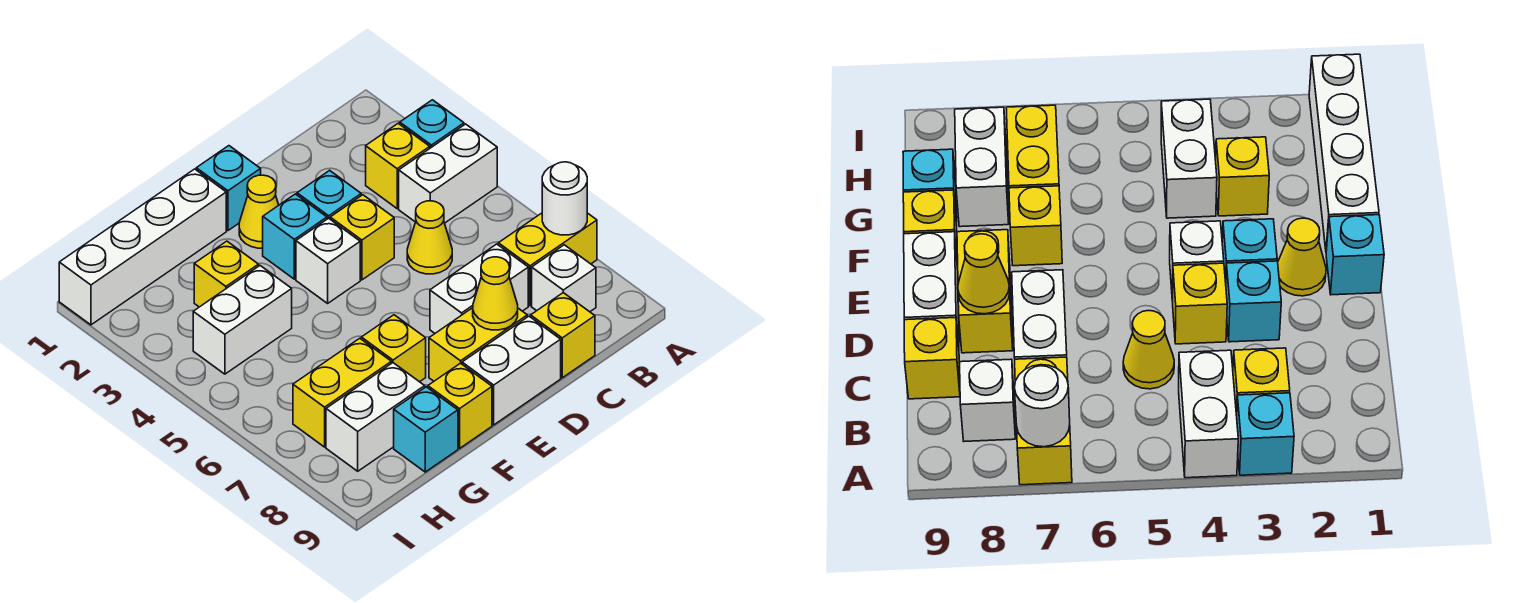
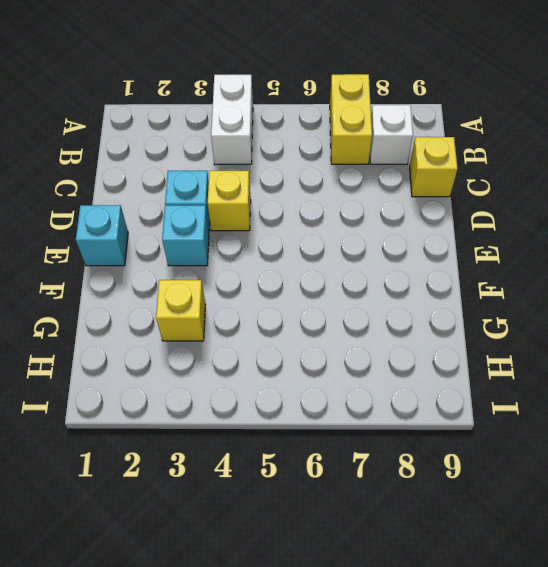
none -> cyan brick A3 level 1
none -> yellow brick B3 level 1
none -> yellow cone C5 level 1

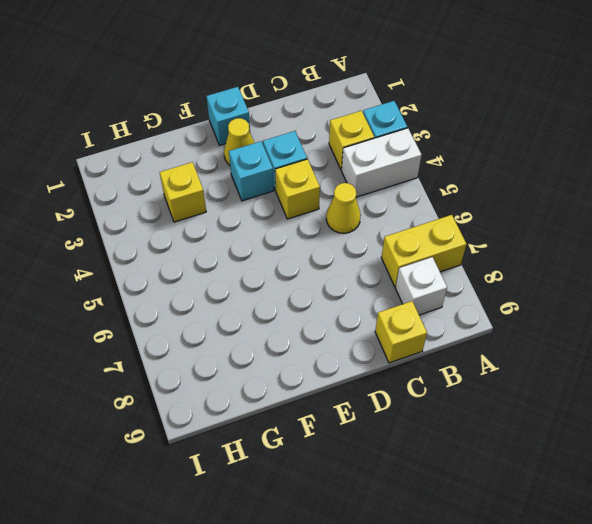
none -> white brick C7:D7 level 1
none -> yellow brick D8:E8 level 1
none -> white brick D9:E9 level 1

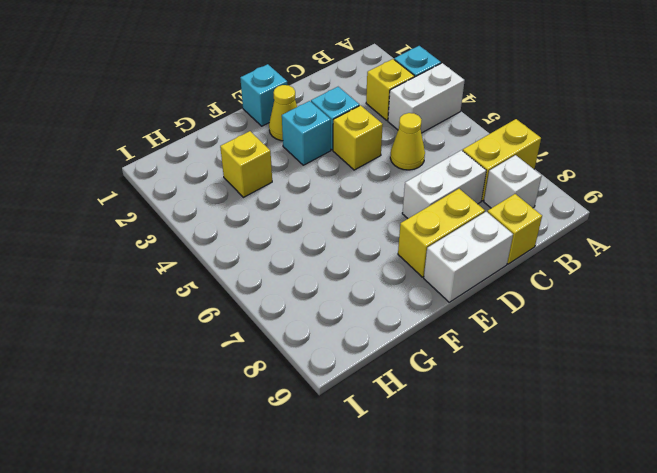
none -> white brick E4 level 1
none -> white brick F1:I1 level 1
none -> yellow brick F7 level 1

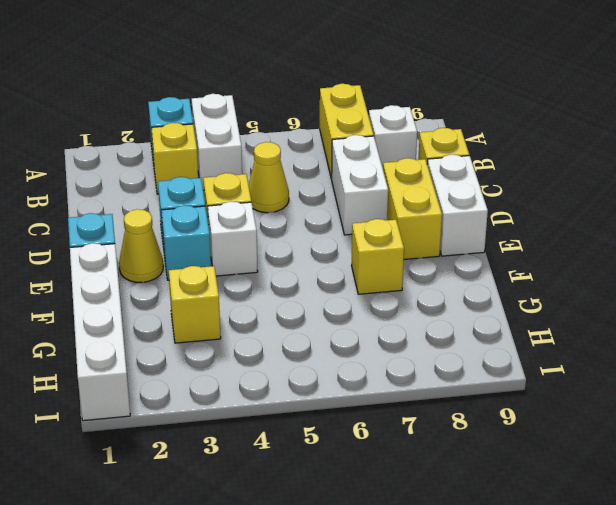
none -> yellow brick F9 level 1
none -> white brick G4:H4 level 1
none -> yellow brick G7:H7 level 1

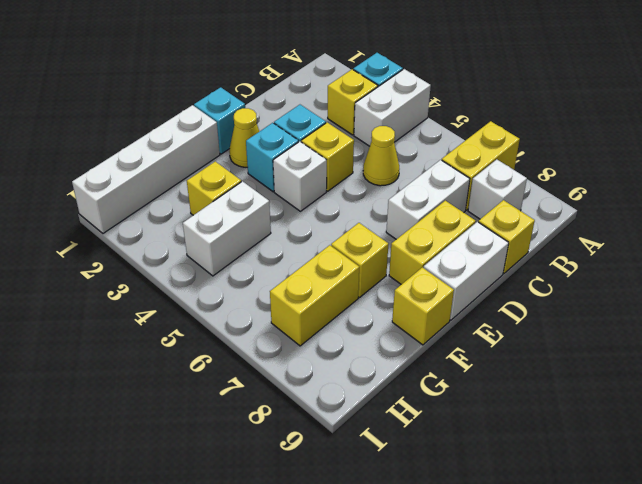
none -> white brick G8:H8 level 1
none -> cyan brick G9 level 1
none -> white round brick A7 level 2

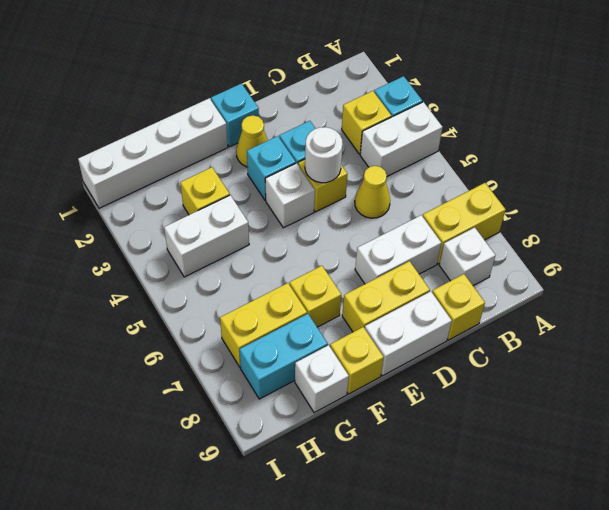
white round brick D4 level 2 -> white round brick A7 level 2
cyan brick G8:H8 level 1 -> white brick G8:H8 level 1
white brick G9 level 1 -> cyan brick G9 level 1
none -> yellow cone D8 level 2

